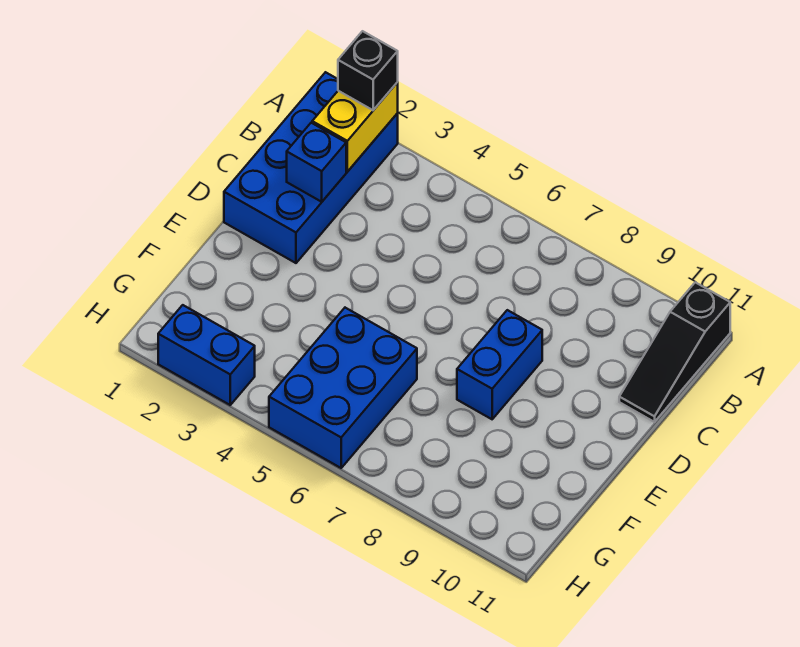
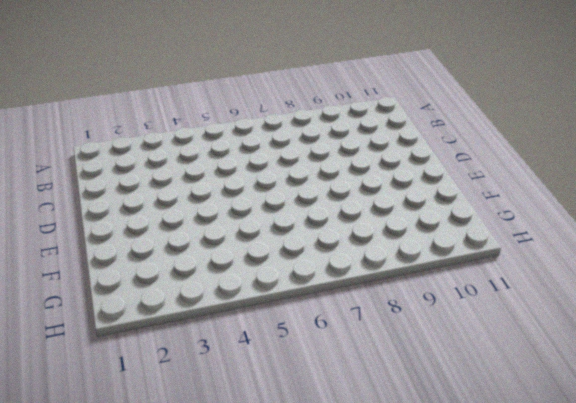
none -> blue brick A1:D2 level 1
none -> black slope A11:C11 level 1 top A

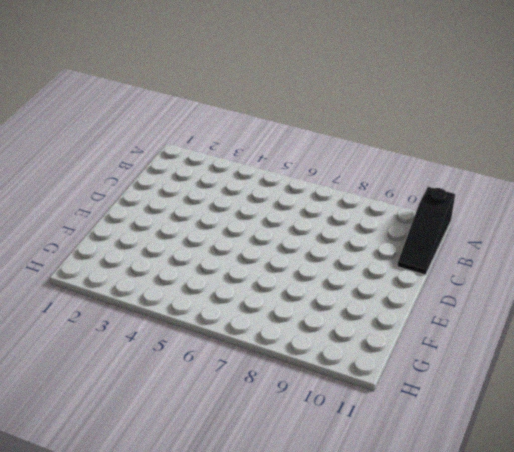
none -> blue brick A1:D2 level 1
none -> blue brick D8:E8 level 1

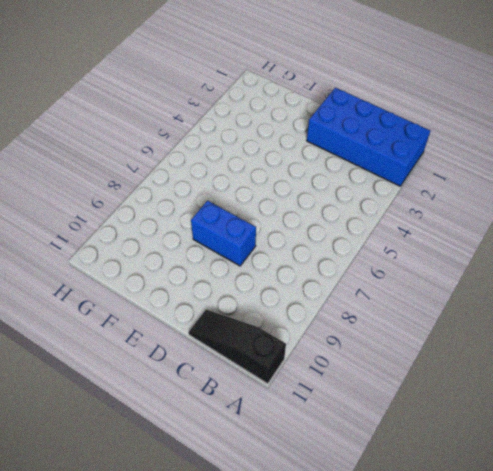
none -> blue brick F5:H6 level 1
none -> blue brick H2:H3 level 1

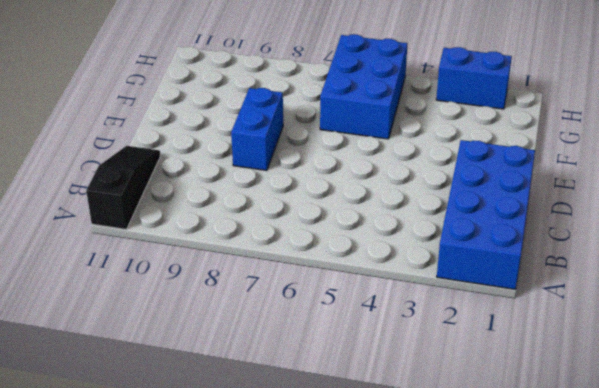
none -> yellow brick A2:B2 level 2
none -> blue brick C2 level 2

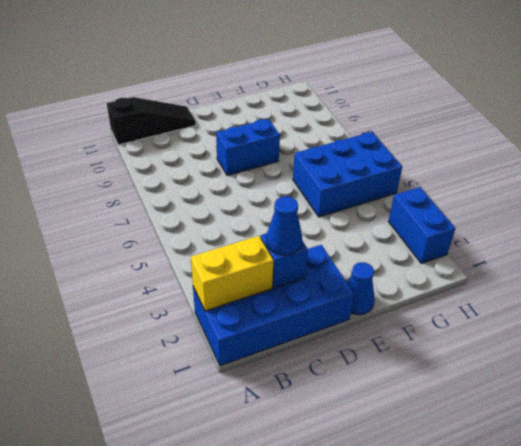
blue cone C2 level 3 -> none
blue cone E1 level 1 -> none
none -> black brick A2 level 3

